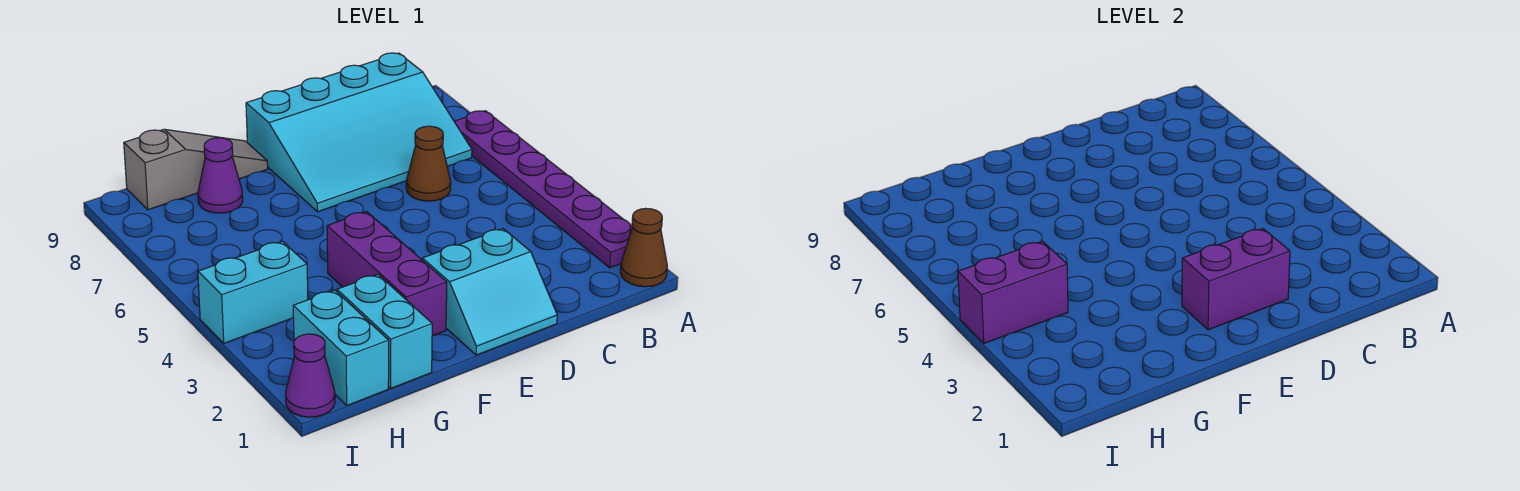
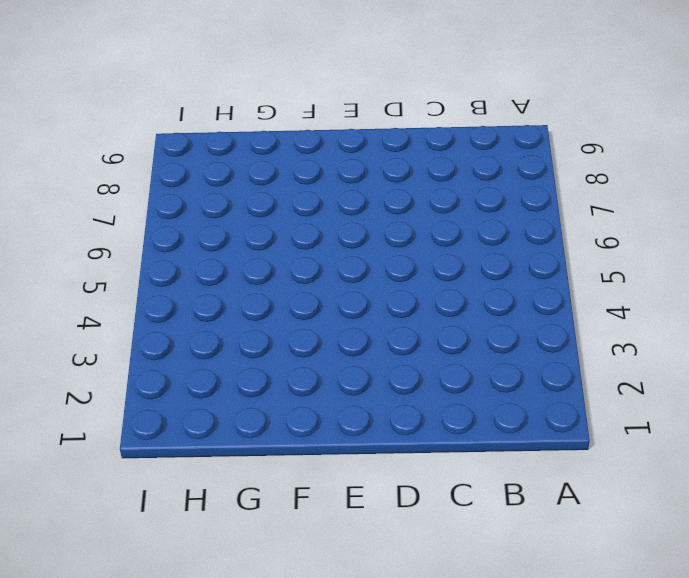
none -> brown cone A1 level 1
none -> purple plate A2:A7 level 1
none -> cyan slope B7:E9 level 1 top 9

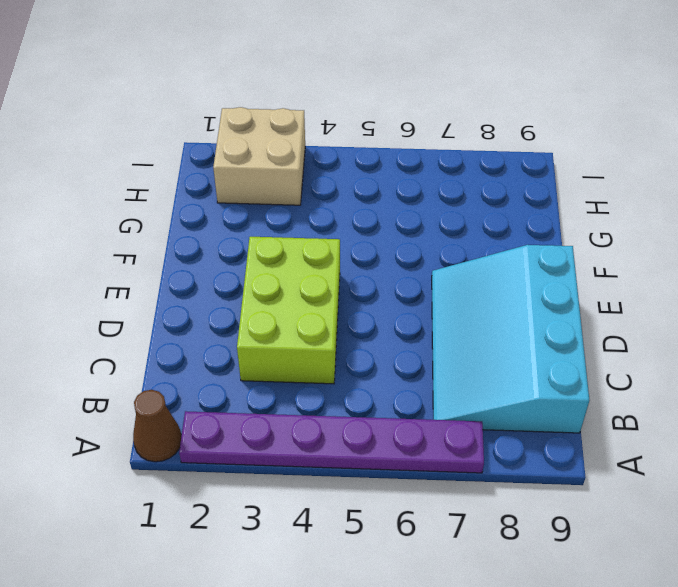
lime brick C3:E4 level 1 -> none
tan brick H2:I3 level 1 -> cyan brick H1:H2 level 1
none -> brown cone C6 level 1
none -> cyan slope D1:E2 level 1 top 2
none -> purple brick F2:F4 level 1

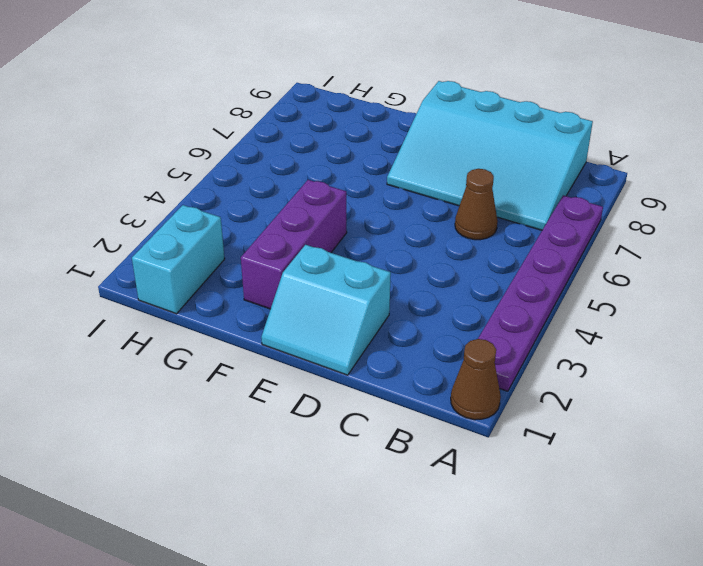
none -> grey slope F9:H9 level 1 top H
none -> cyan brick G1:G2 level 1
none -> purple cone G8 level 1

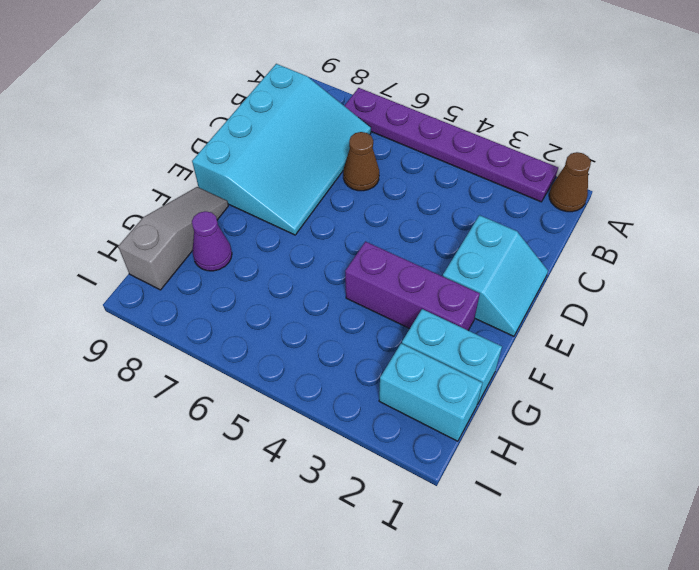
none -> cyan brick H4:I4 level 1
none -> purple cone I1 level 1
none -> purple brick D2:E2 level 2

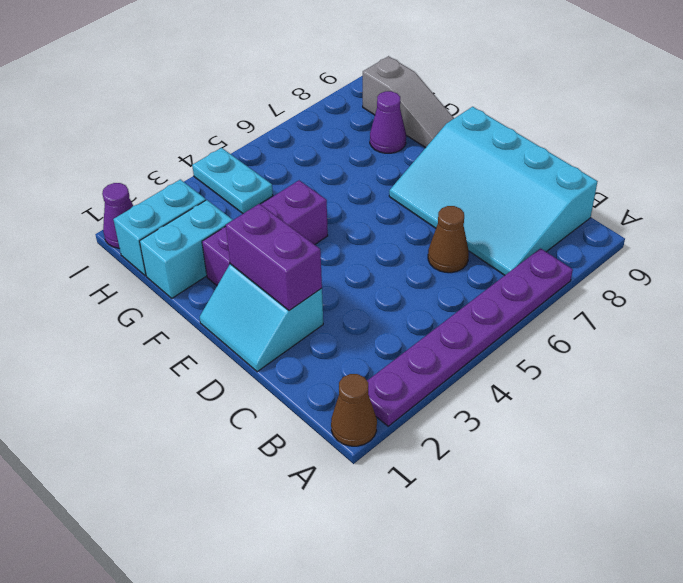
cyan plate H4:I4 level 1 -> cyan brick H4:I4 level 1
none -> purple brick H4:I4 level 2

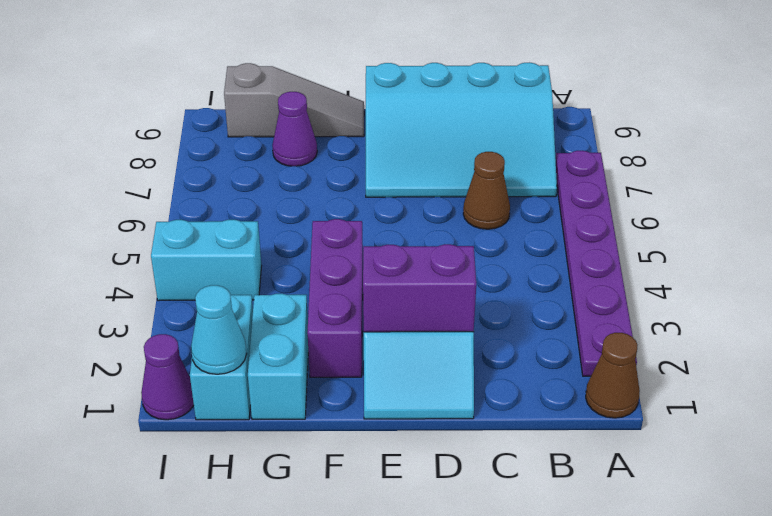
cyan cone H1 level 2 -> none
none -> purple brick H4:I4 level 2

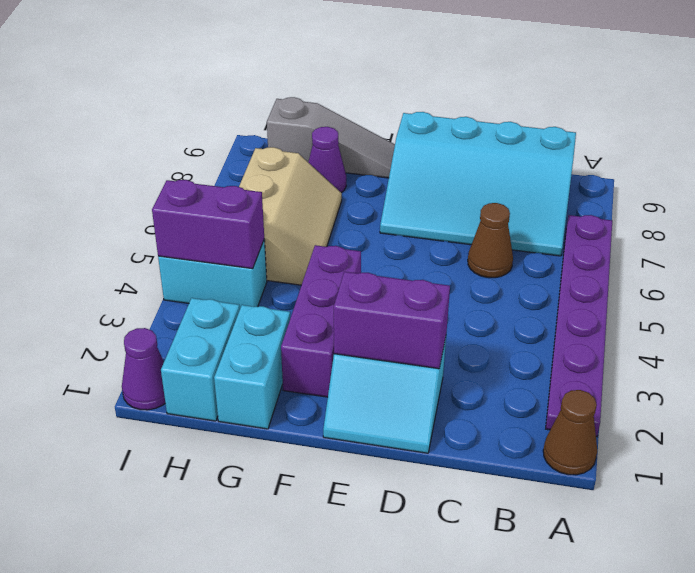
tan slope G5:H7 level 1 top H -> none

